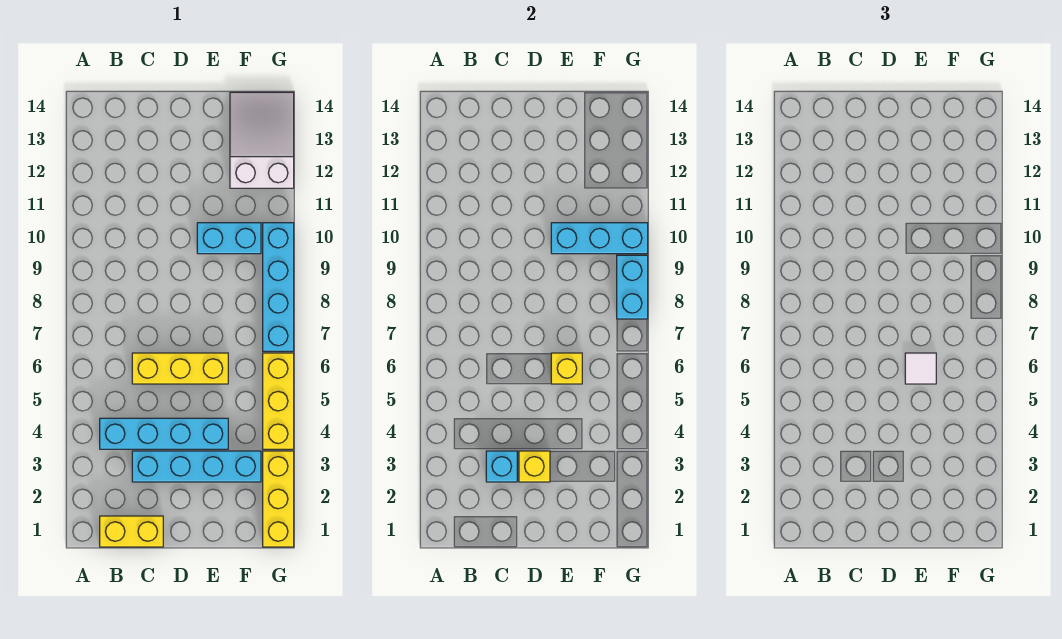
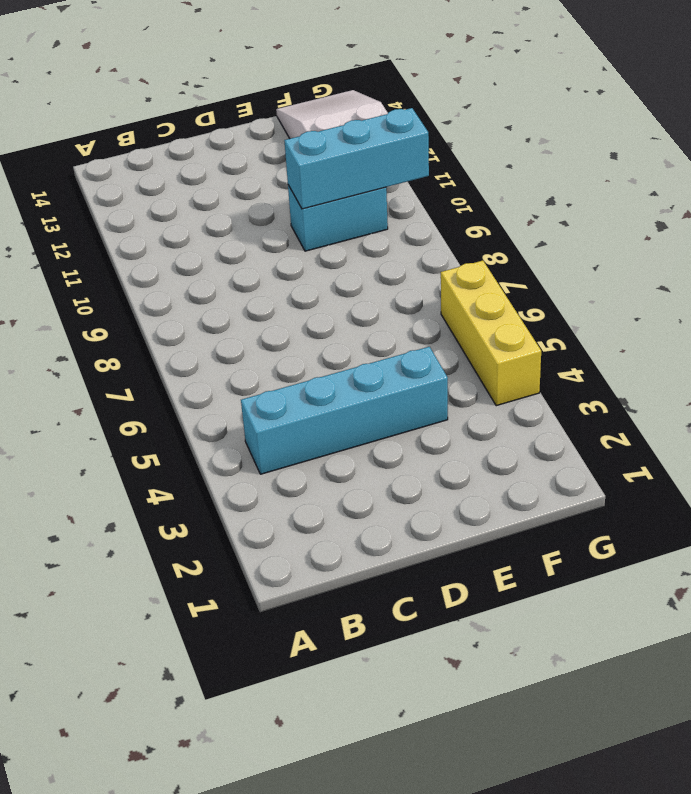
none -> yellow brick B1:C1 level 1
none -> cyan brick C3:F3 level 1
none -> yellow brick C6:E6 level 1

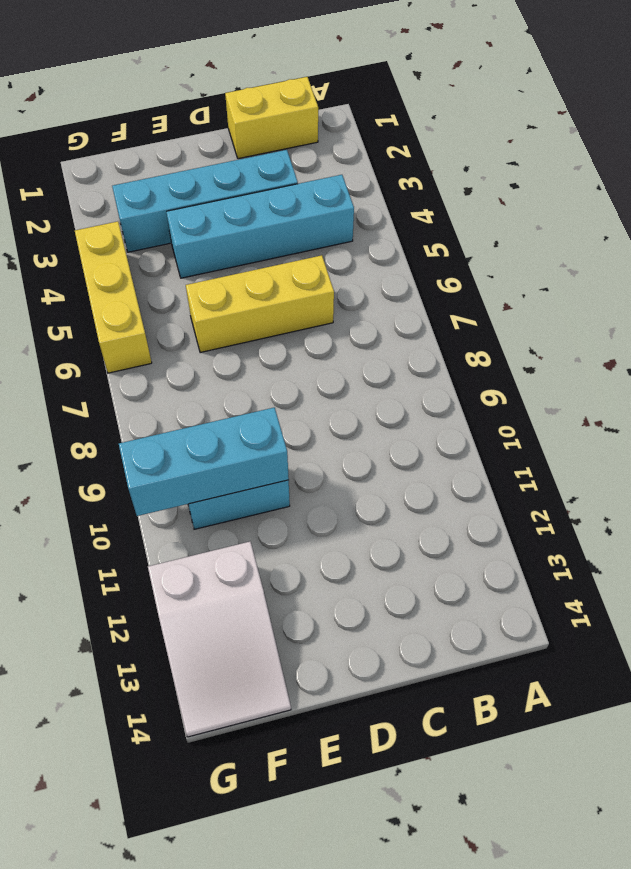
none -> yellow brick G1:G3 level 1
none -> cyan brick G7:G10 level 1
none -> cyan brick C3 level 2

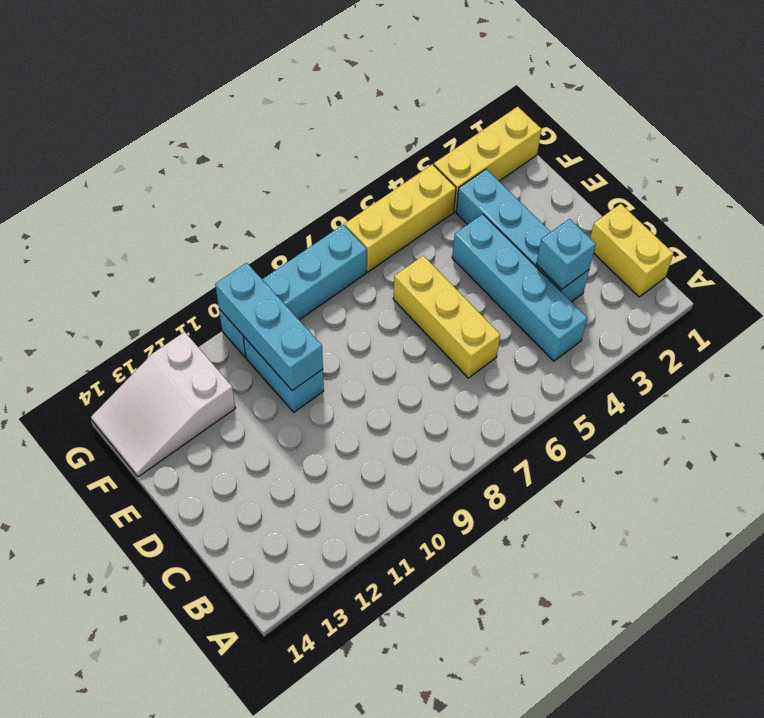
none -> yellow brick D3 level 2
none -> yellow brick E6 level 2
none -> cyan brick G8:G9 level 2

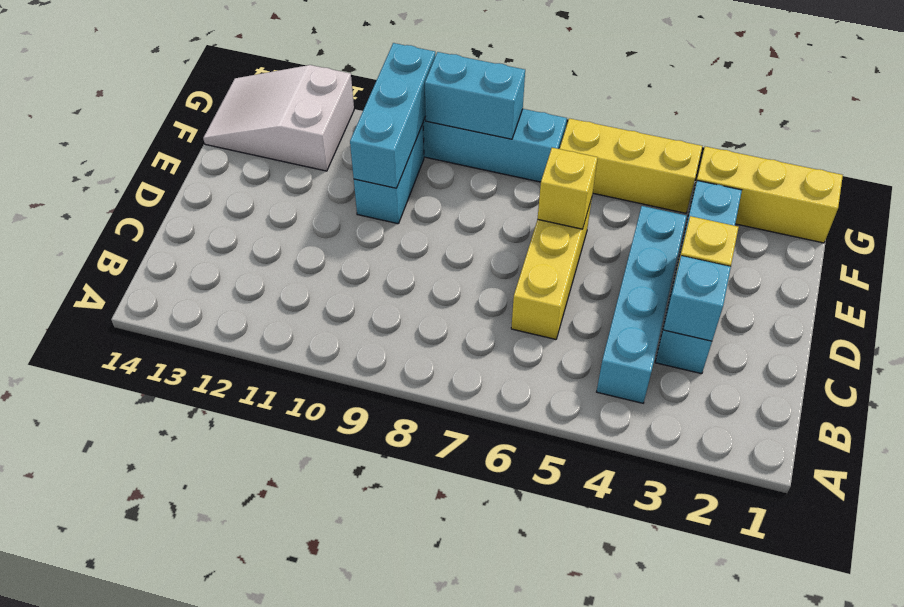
none -> yellow brick B1:C1 level 1
none -> white tile E6 level 3

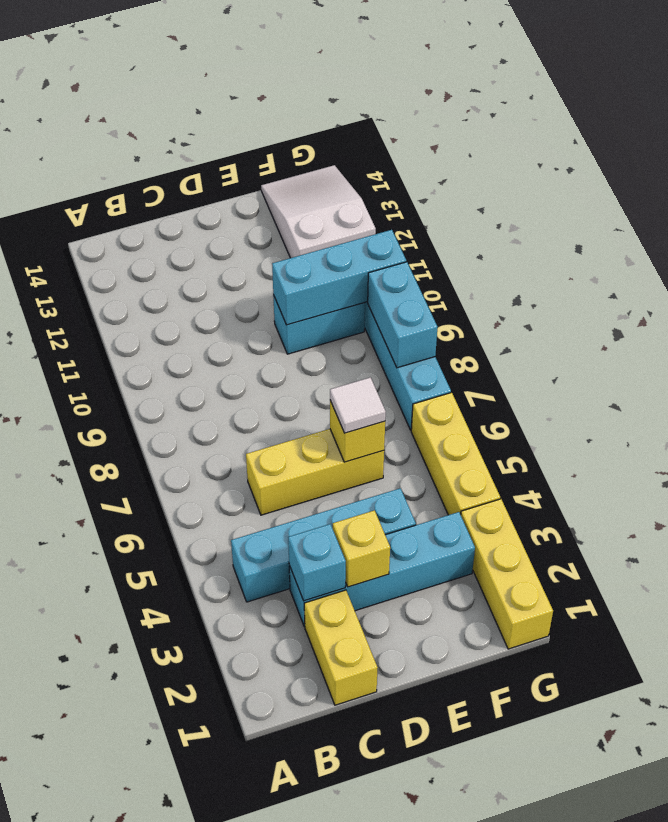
yellow brick C1:C2 level 1 -> yellow brick B1:C1 level 1

